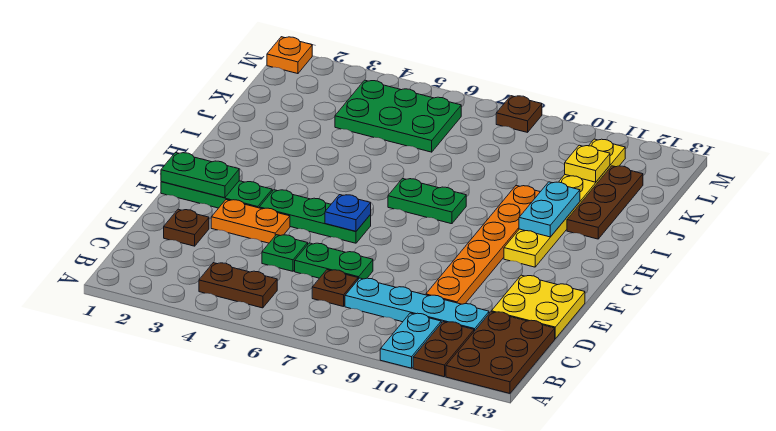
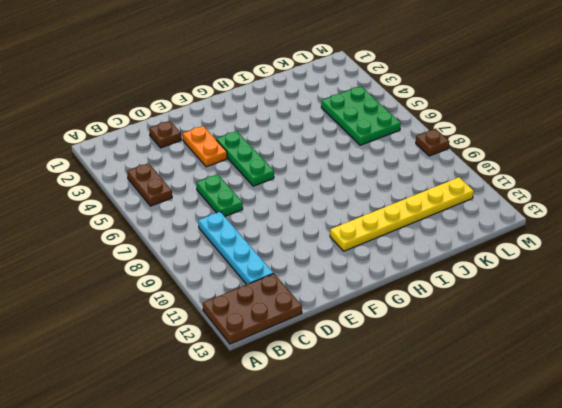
none -> cyan plate A10:B10 level 1
none -> brown plate A11:B11 level 1
none -> brown plate C7 level 1

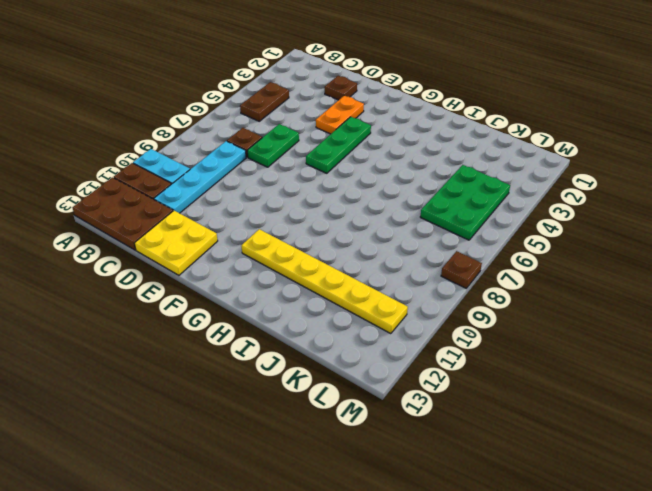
none -> green plate D5 level 1
none -> orange plate D10:I10 level 1
none -> green plate F1:F3 level 1

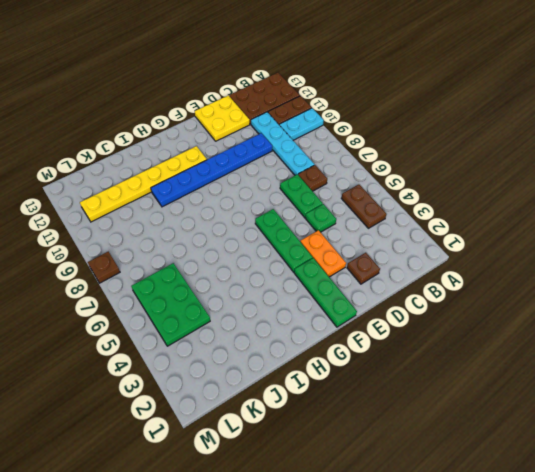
blue plate D10:I10 level 1 -> orange plate D10:I10 level 1
none -> green plate H7:H8 level 1
none -> brown plate I12:K12 level 1
none -> orange plate M1 level 1

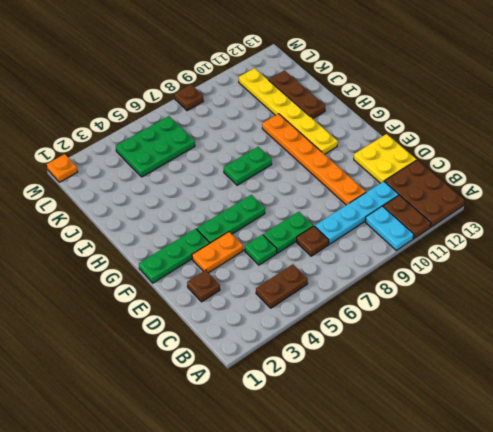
none -> green plate F1:F2 level 2
none -> blue plate F6 level 2
none -> cyan plate H11:I11 level 2

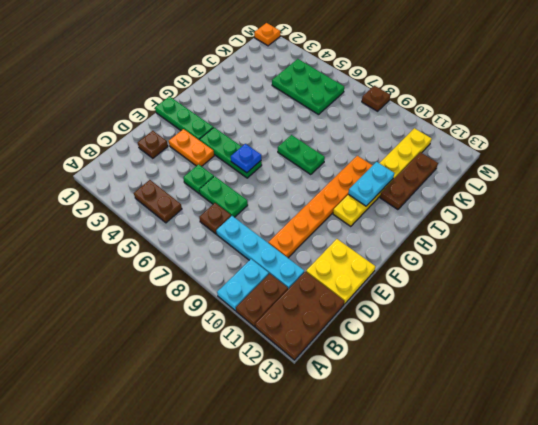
none -> green plate F1:F2 level 2
none -> yellow plate K11 level 2

